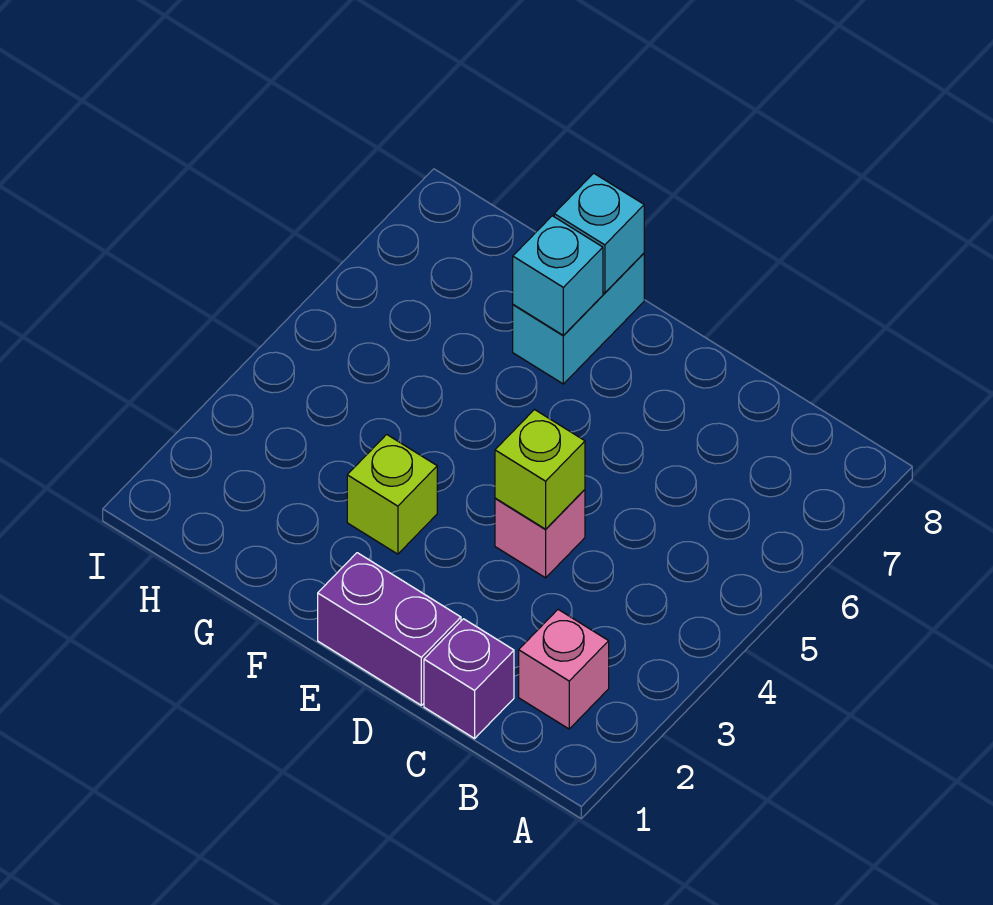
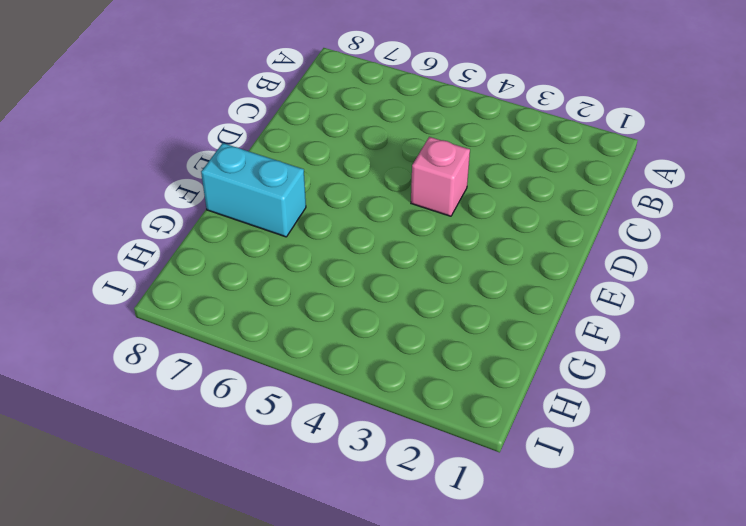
none -> pink brick B2 level 1
none -> purple brick C1 level 1

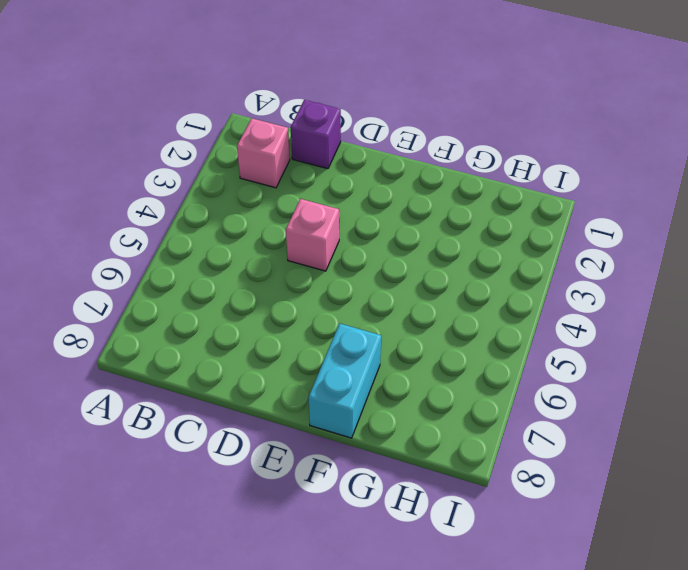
none -> purple brick D1:E1 level 1
none -> lime brick F3 level 1

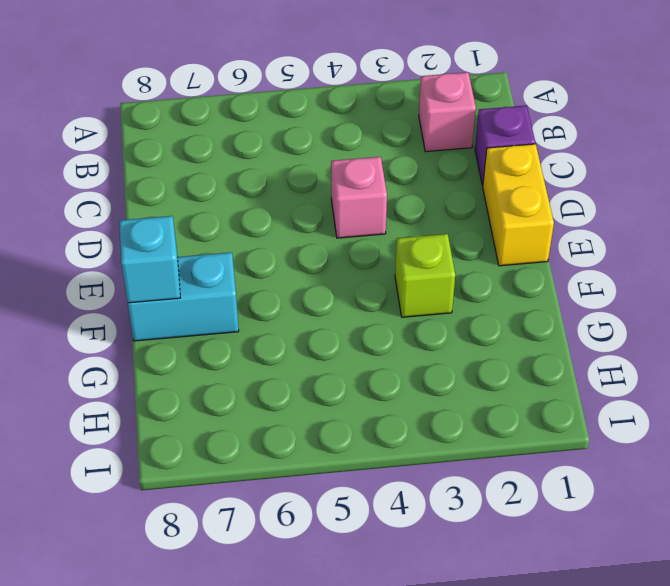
yellow brick D1:E1 level 1 -> purple brick D1:E1 level 1
none -> lime brick D4 level 2
none -> cyan brick F7 level 2

